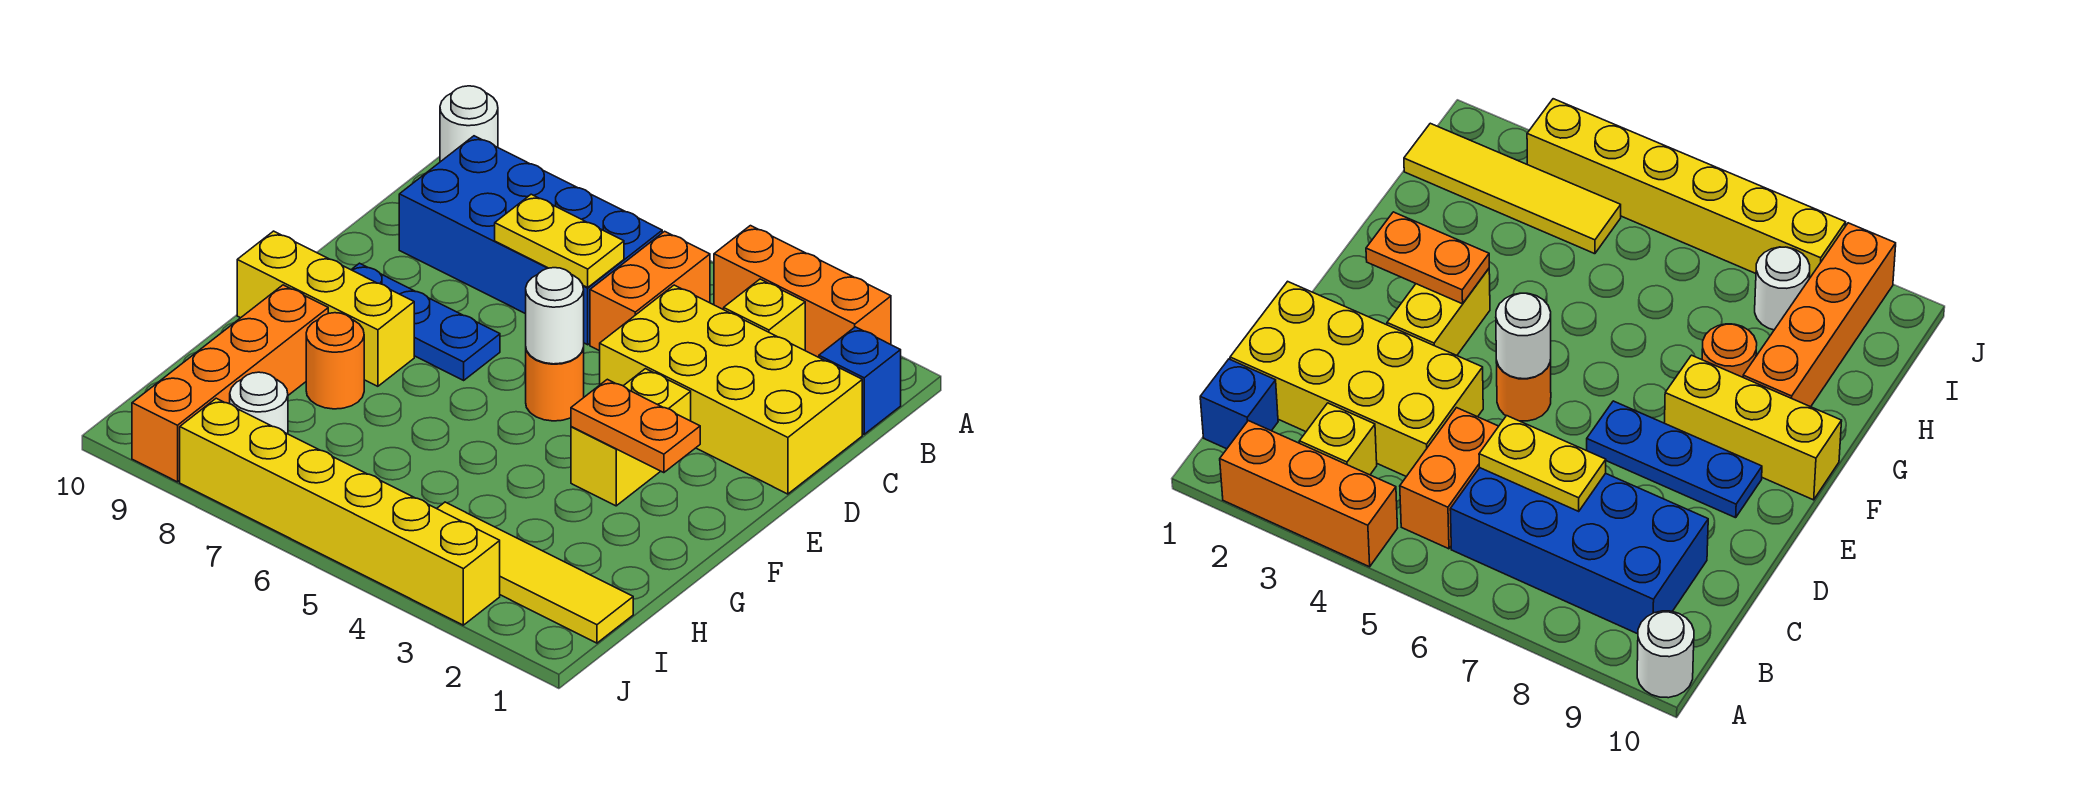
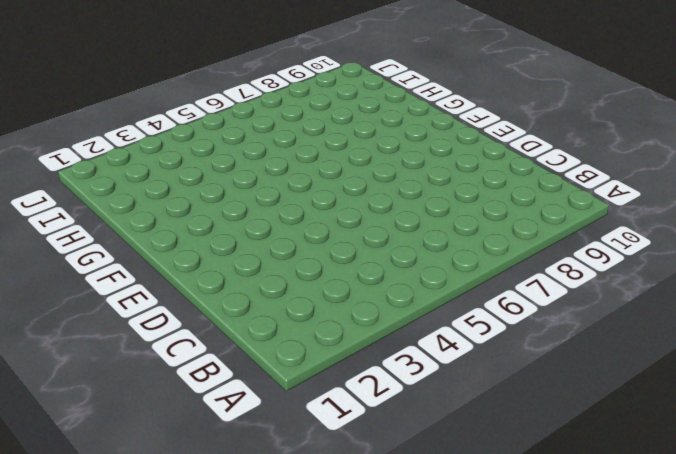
none -> orange brick A2:A4 level 1
none -> white round brick A10 level 1
none -> blue brick B1 level 1

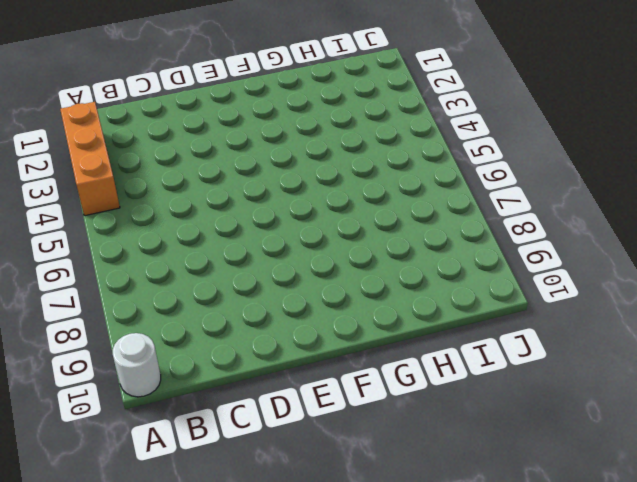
none -> blue brick B1 level 1
none -> yellow brick B3 level 1
none -> orange brick B5:C5 level 1

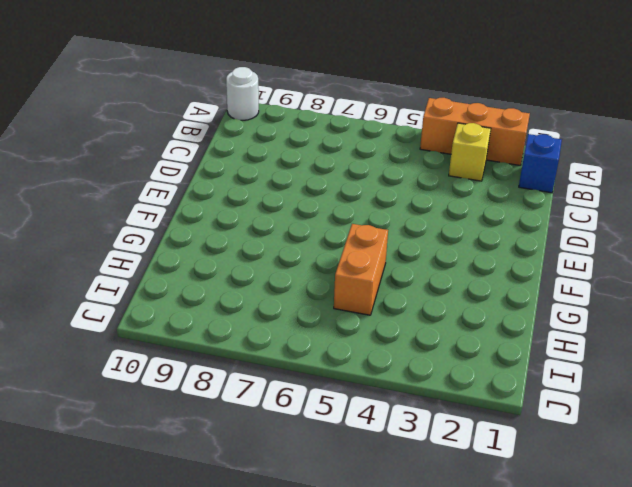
orange brick G5:H5 level 1 -> orange brick B5:C5 level 1
none -> blue brick B6:C9 level 1
none -> yellow brick C1:D4 level 1
none -> yellow brick E3:F3 level 1

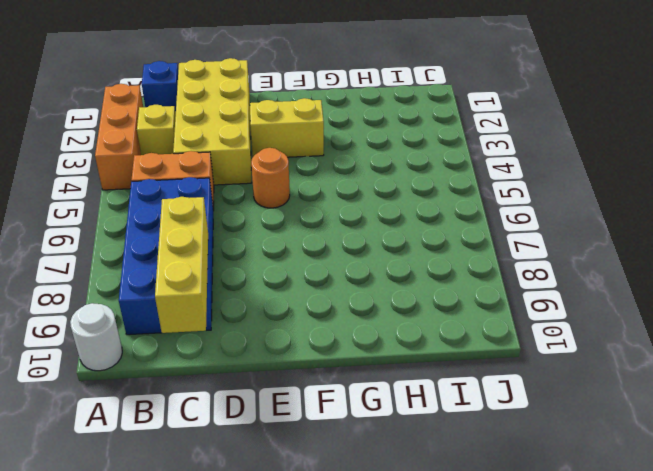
yellow brick C8:C10 level 2 -> yellow brick F8:F10 level 1
none -> blue plate E7:E9 level 1
none -> orange round brick G8 level 1
none -> orange brick G9:J9 level 1

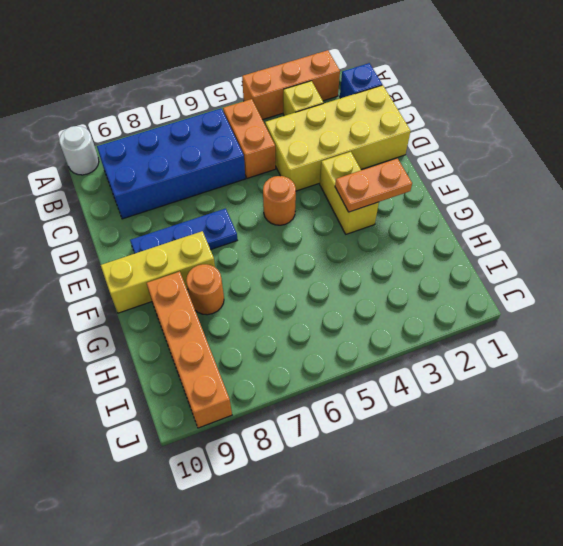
none -> yellow tile I1:I4 level 1
none -> white round brick I8 level 1
none -> yellow brick J3:J8 level 1

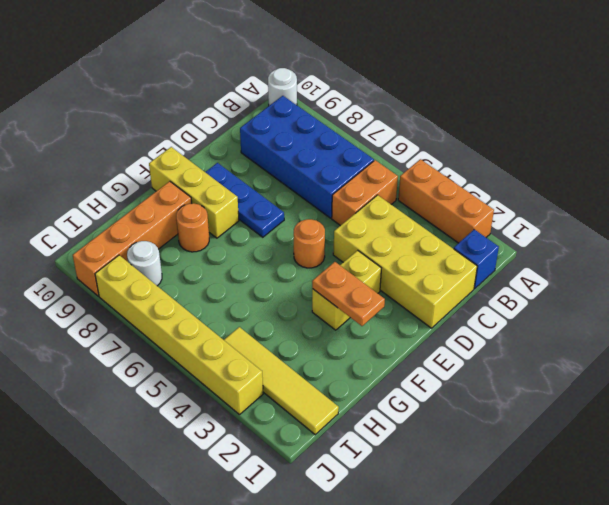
none -> yellow brick B3 level 1
none -> yellow plate C6:C7 level 2
none -> white round brick E5 level 2

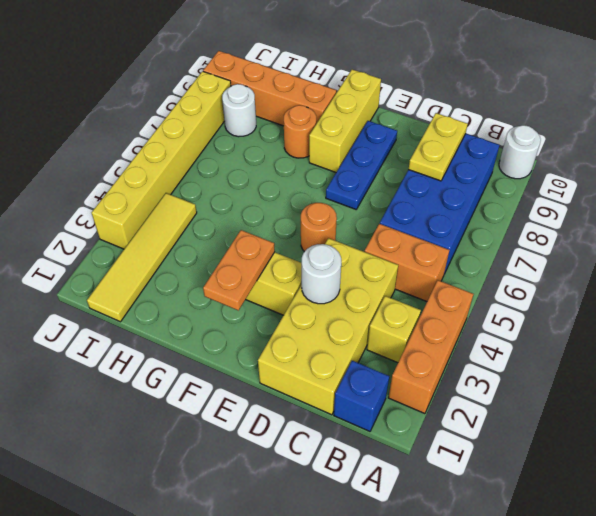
yellow plate C8:C9 level 2 -> yellow plate C6:C7 level 2
white round brick D3 level 2 -> white round brick E5 level 2

